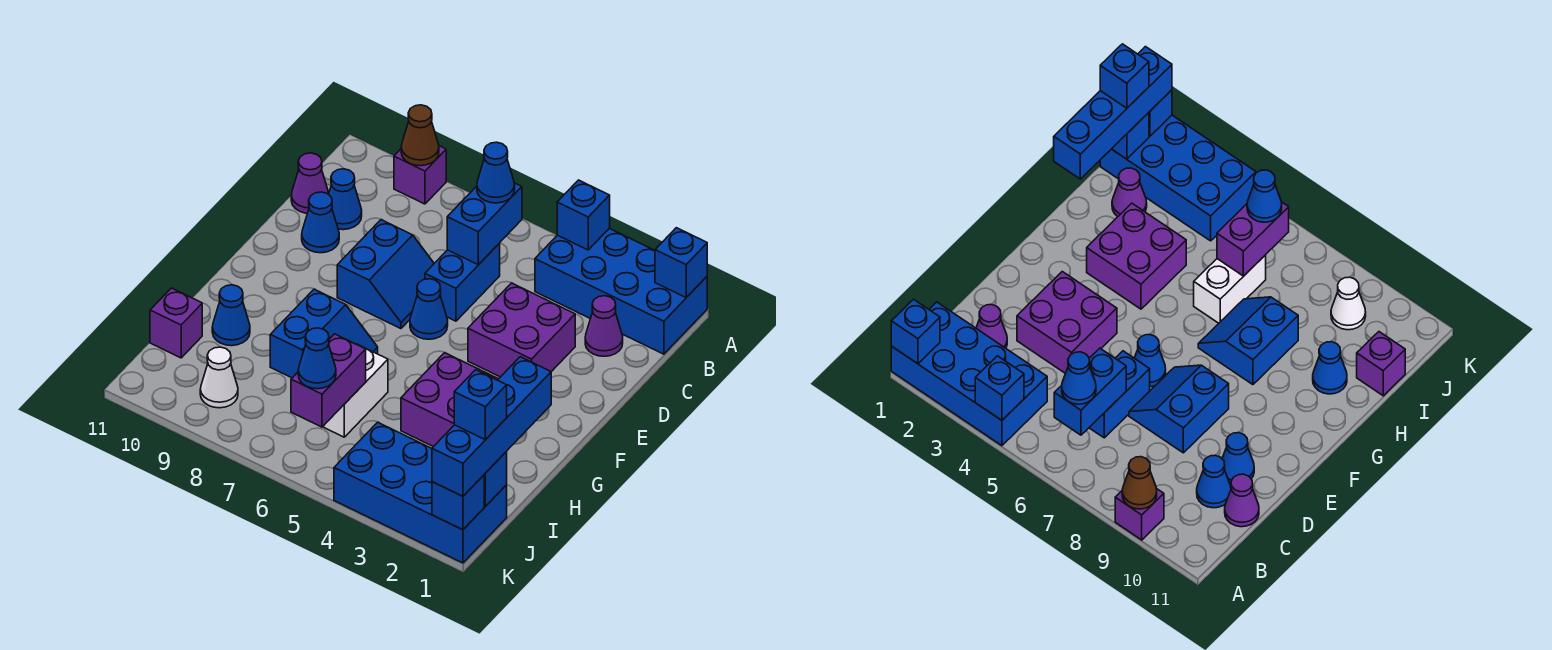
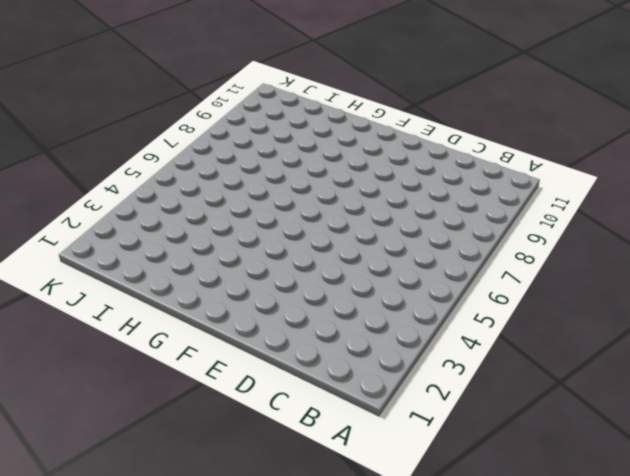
none -> blue brick A1:B4 level 1
none -> purple brick A9 level 1
none -> purple cone C2 level 1

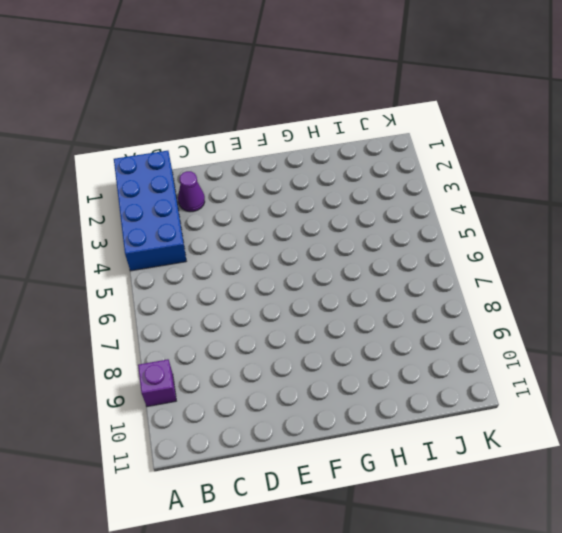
none -> blue brick C6:D6 level 1
none -> blue cone C10 level 1
none -> purple cone C11 level 1

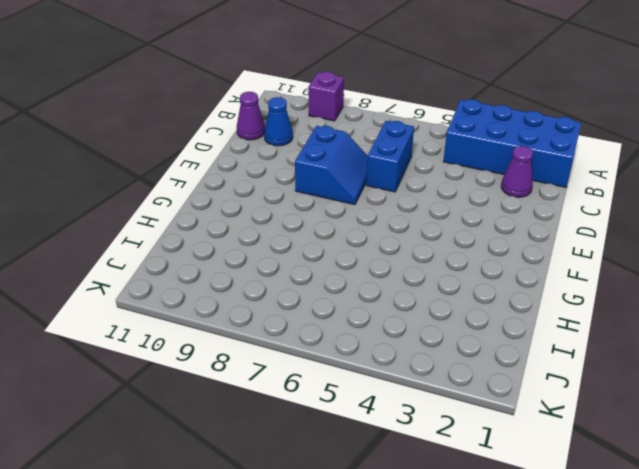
none -> purple brick D3:E4 level 1
none -> blue cone D10 level 1
none -> blue cone E6 level 1

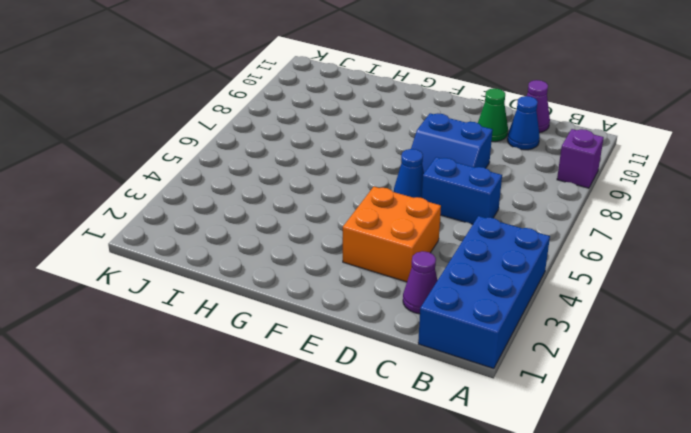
orange brick D3:E4 level 1 -> purple brick D3:E4 level 1
green cone D10 level 1 -> blue cone D10 level 1
none -> purple brick G3:H4 level 1
none -> blue slope G7:H8 level 1 top 8
none -> white brick H6:I6 level 1

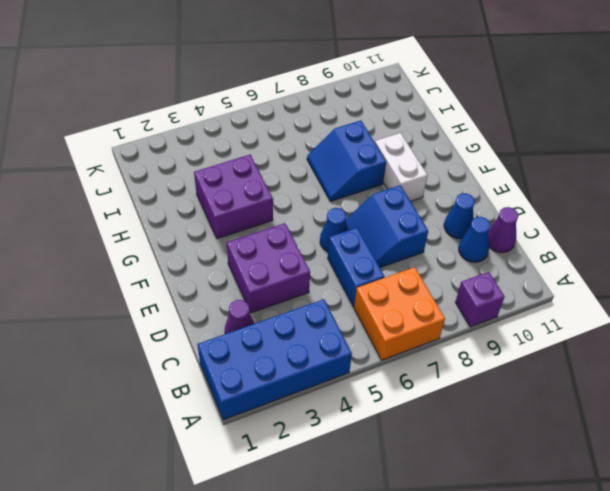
orange brick A6:B7 level 1 -> none
white brick F9:G9 level 1 -> white brick H6:I6 level 1
none -> blue cone H10 level 1
none -> purple cone I2 level 1
none -> purple brick I11 level 1

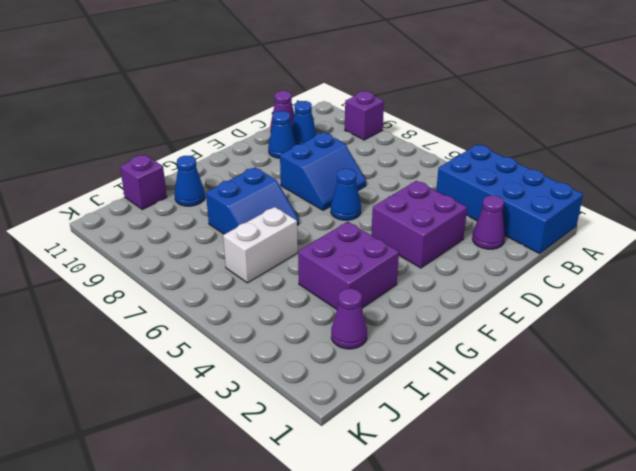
none -> blue brick C6:D6 level 1
none -> blue brick J1:K4 level 1
none -> white cone J9 level 1

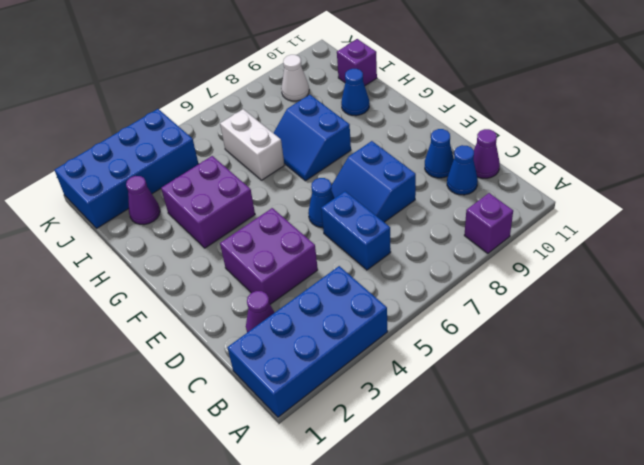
none -> blue brick A1 level 2
none -> blue brick A4 level 2
none -> brown cone A9 level 2

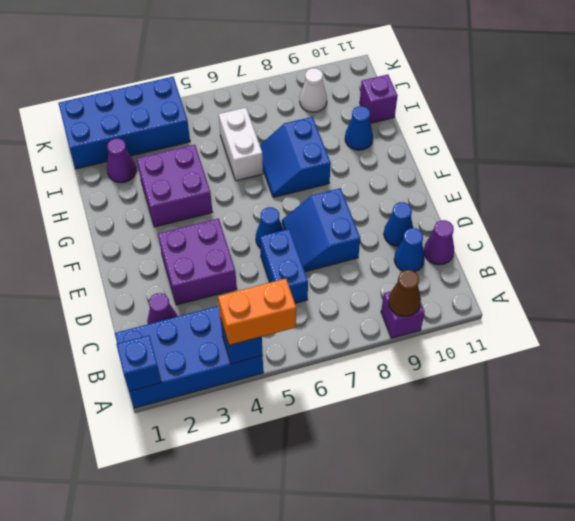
orange brick A4:A5 level 3 -> none
none -> blue brick B6:C6 level 2
none -> purple brick I6:J6 level 2
none -> blue brick J1 level 2

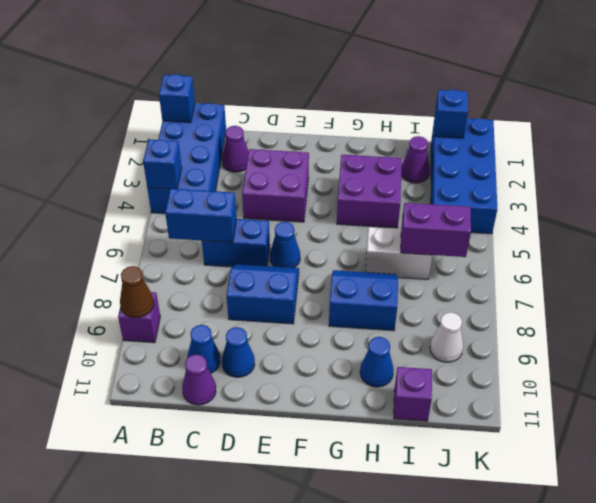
none -> blue brick K1 level 2
none -> blue cone B6 level 3
none -> blue brick H1:K1 level 3

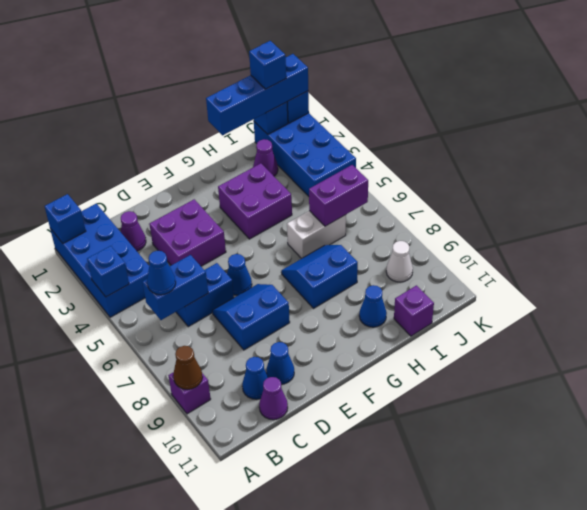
none -> blue cone J6 level 3

